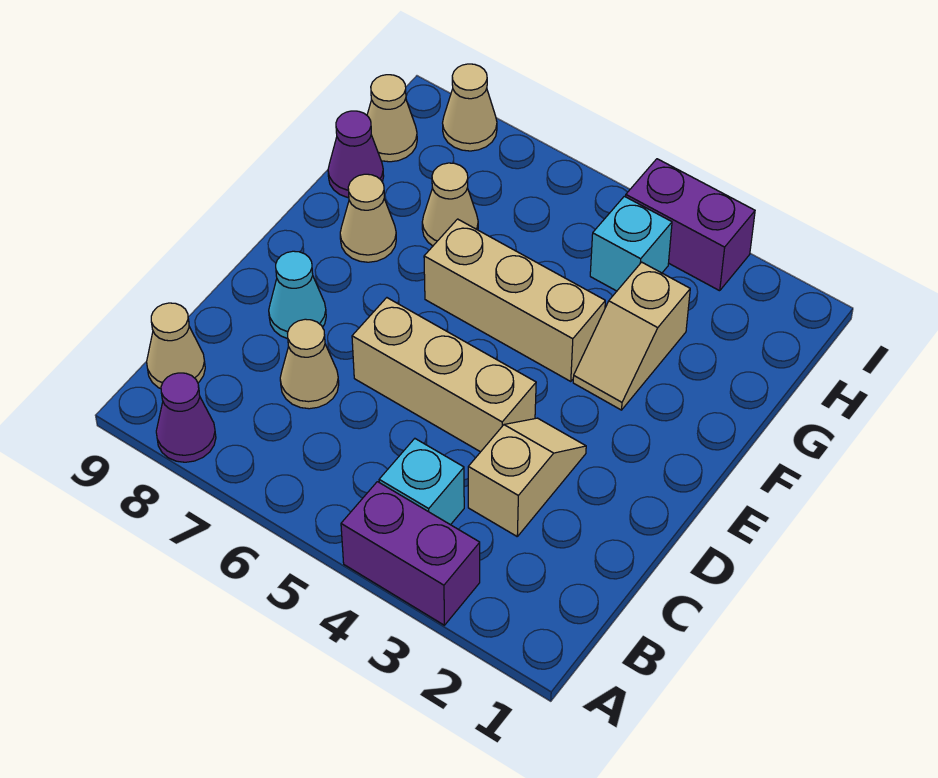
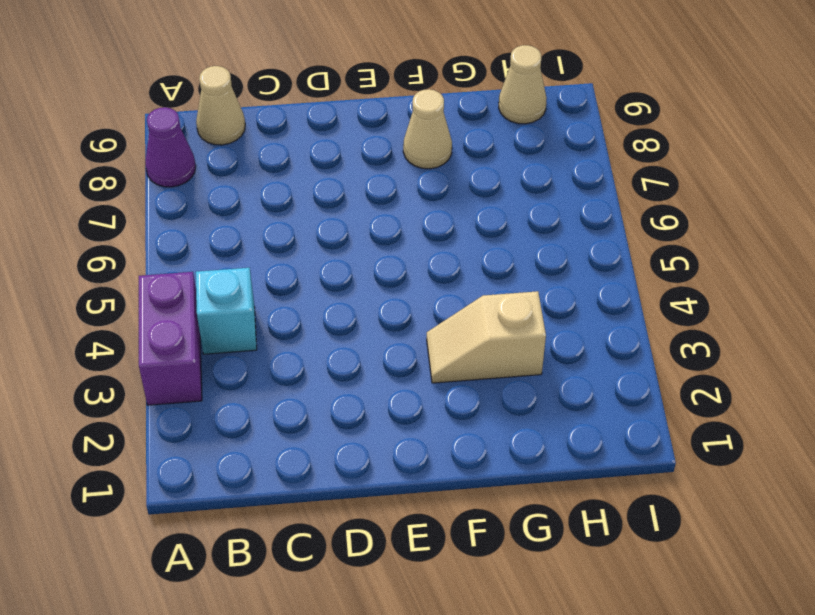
none -> tan slope C3:D3 level 1 top C
none -> tan cone C7 level 1
none -> tan brick D4:D6 level 1

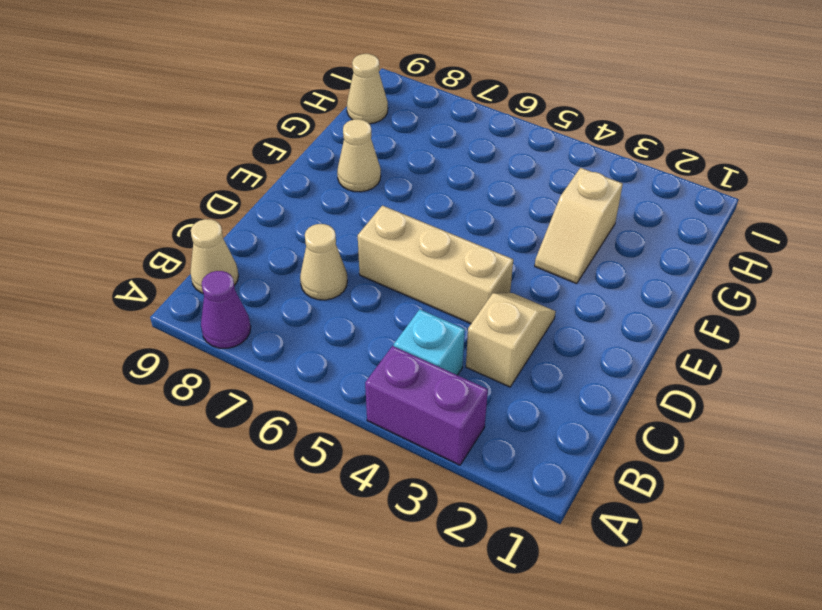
none -> cyan cone D8 level 1
none -> tan brick F4:F6 level 1
none -> tan cone G7 level 1

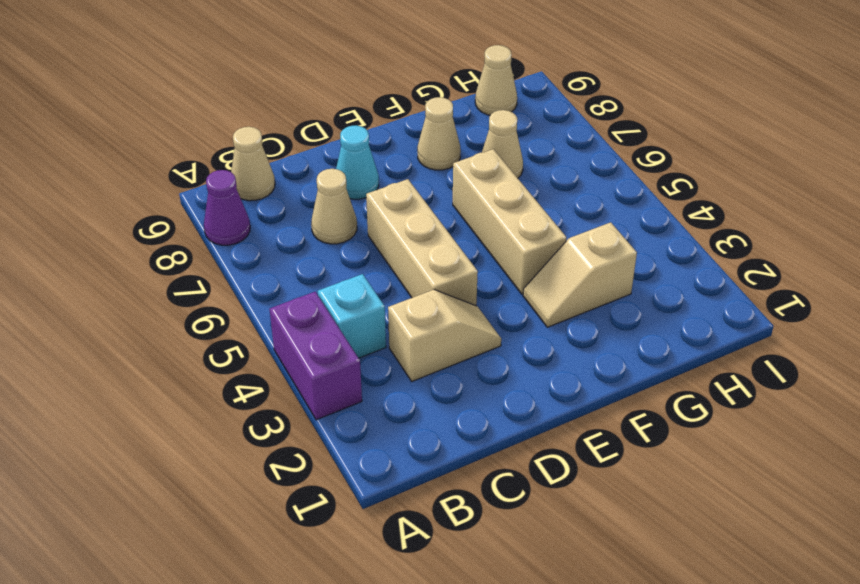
none -> purple cone G9 level 1
none -> cyan brick H4 level 1
none -> purple brick I3:I4 level 1

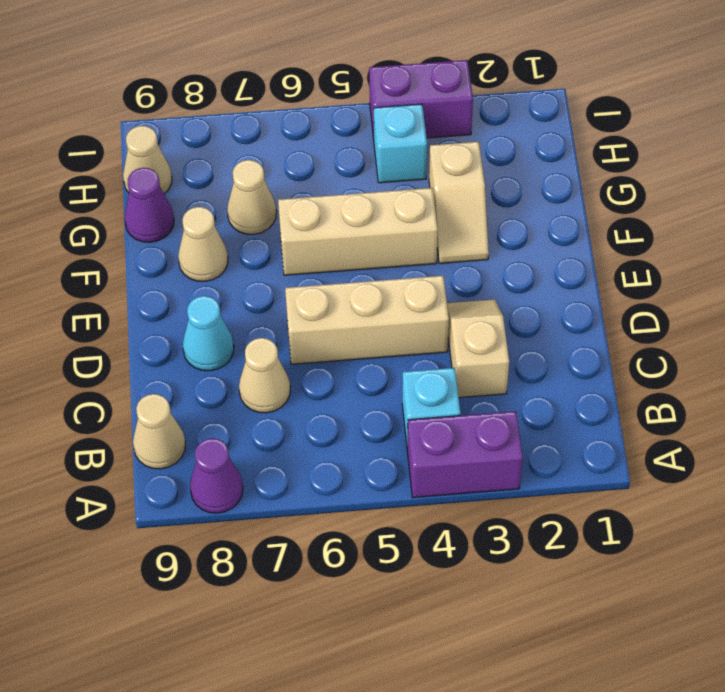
none -> tan cone I8 level 1

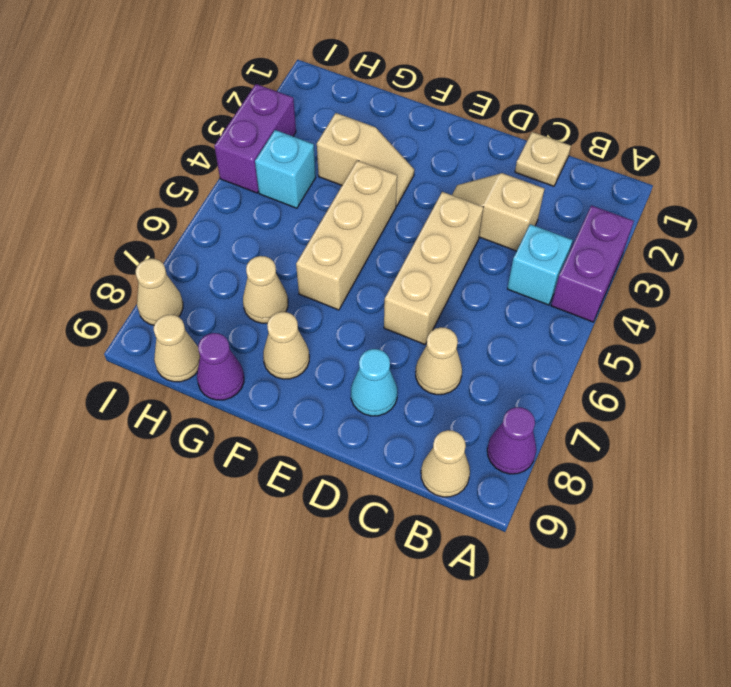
tan plate C1 level 1 -> none

